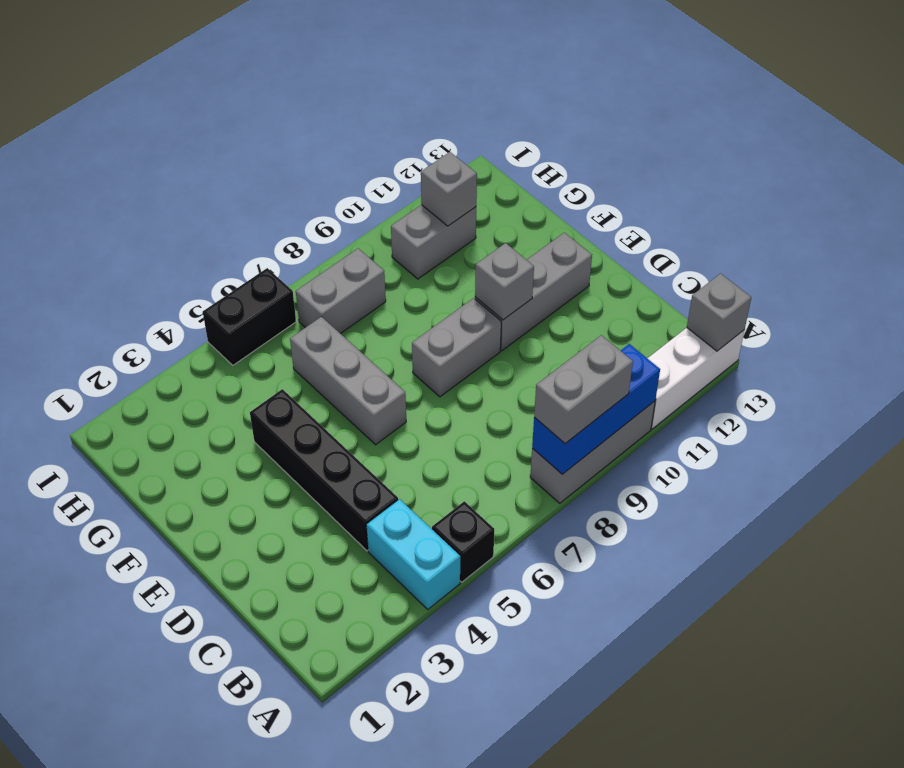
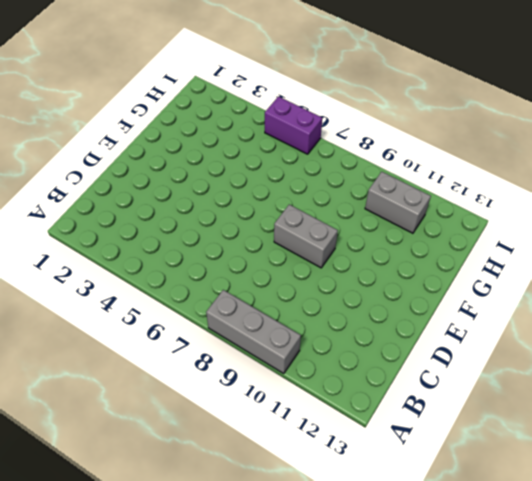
purple brick I5:I6 level 1 -> black brick I5:I6 level 1
none -> cyan brick A4:B4 level 1
none -> black brick A5 level 1
none -> white brick A11:A13 level 1

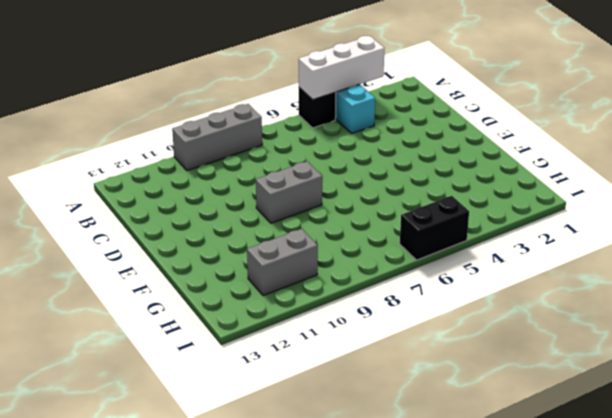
white brick A3:A5 level 2 -> white brick A11:A13 level 1
none -> black brick C4:F4 level 1
none -> grey brick E6:G6 level 1
none -> grey brick E10:E12 level 1

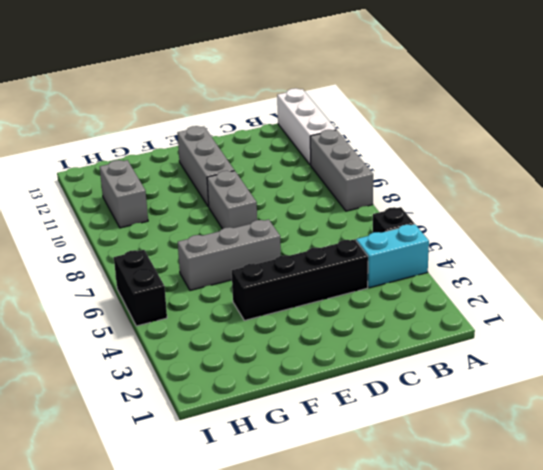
none -> grey brick H7:H8 level 1
none -> blue brick A8:A10 level 2
none -> grey brick A13 level 2

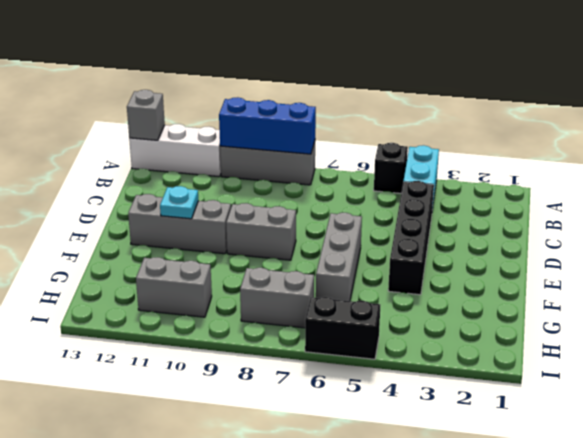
cyan plate E11 level 2 -> none
none -> grey brick E10 level 2
none -> grey brick H11 level 2
none -> grey brick A8:A9 level 3

